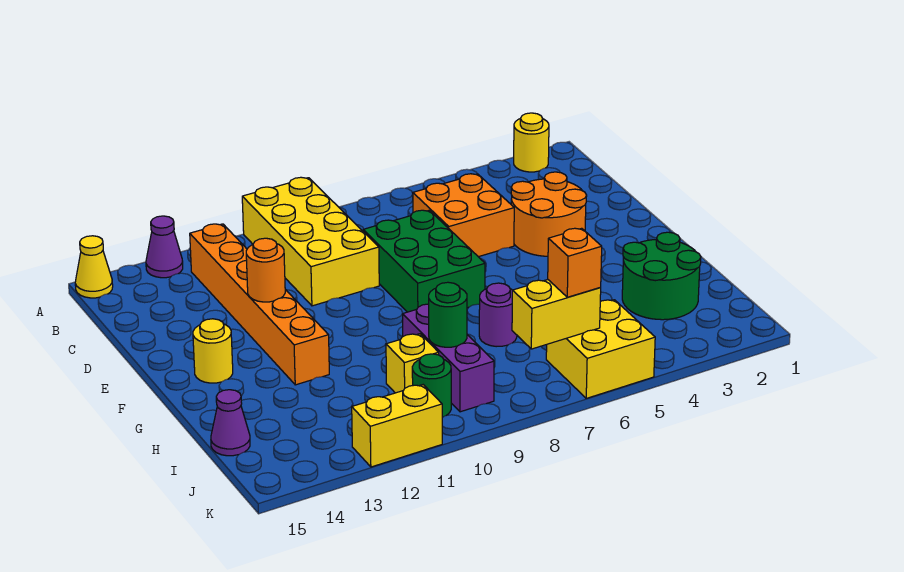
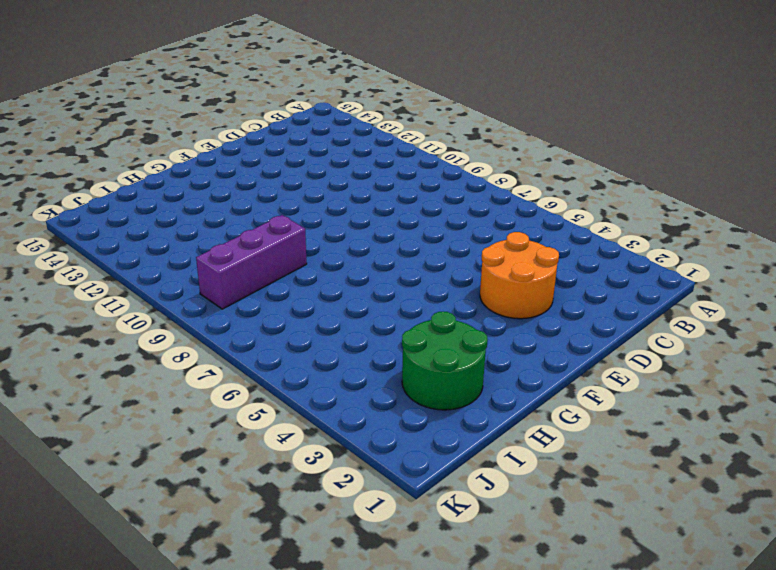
none -> yellow round brick A2 level 1
none -> yellow brick A9:D10 level 1
none -> purple cone A13 level 1

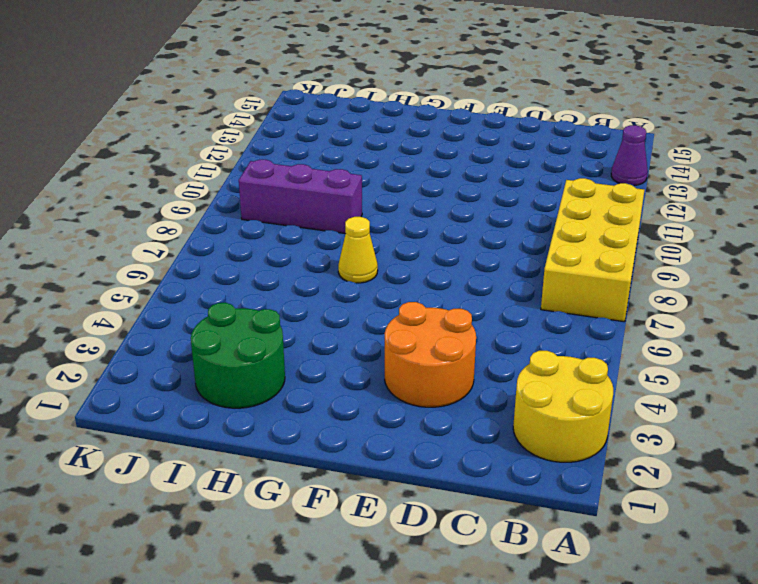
yellow round brick A2:B3 level 1 -> yellow round brick A2 level 1
yellow brick A7:B10 level 1 -> yellow brick A9:D10 level 1
yellow cone G7 level 1 -> yellow cone A15 level 1
none -> orange brick B12:G12 level 1
none -> orange brick C5:D6 level 1
none -> green brick D7:F8 level 1

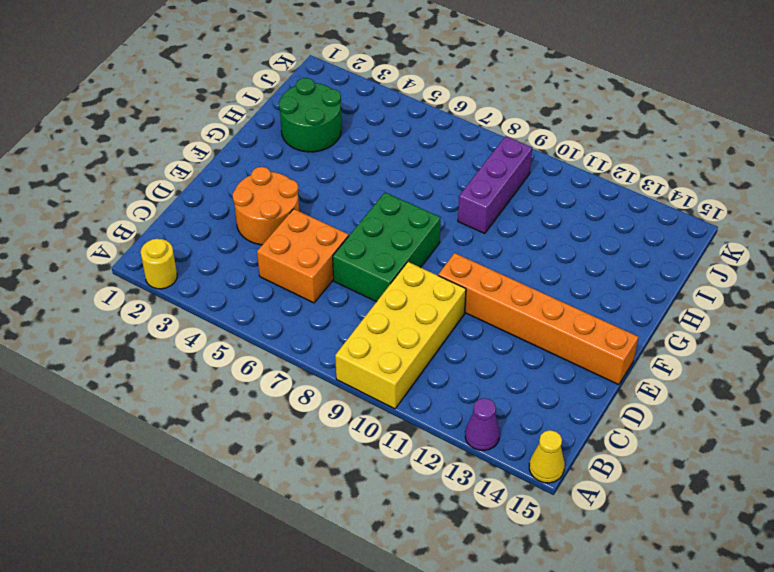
orange brick E10:E15 level 1 -> orange brick B12:G12 level 1
none -> yellow round brick F14 level 1
none -> purple round brick H7 level 1
none -> yellow brick I10 level 1

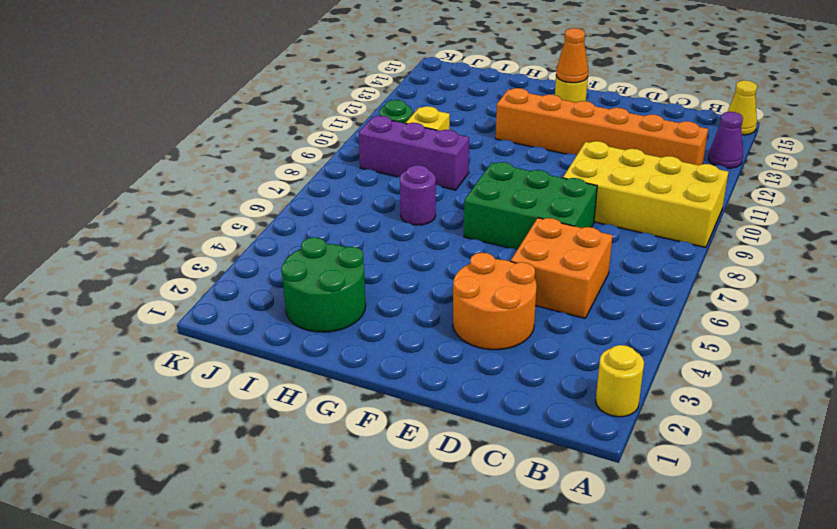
orange cone F14 level 2 -> none
none -> purple cone I15 level 1
none -> yellow brick J5:K6 level 1
none -> yellow brick K11:K12 level 1

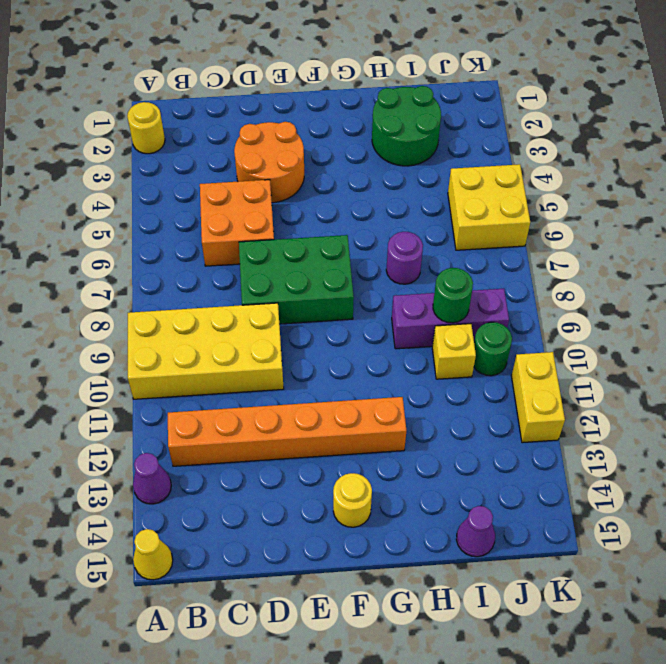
none -> orange round brick E12 level 2
none -> yellow brick J6:J7 level 2
none -> orange brick J6 level 3

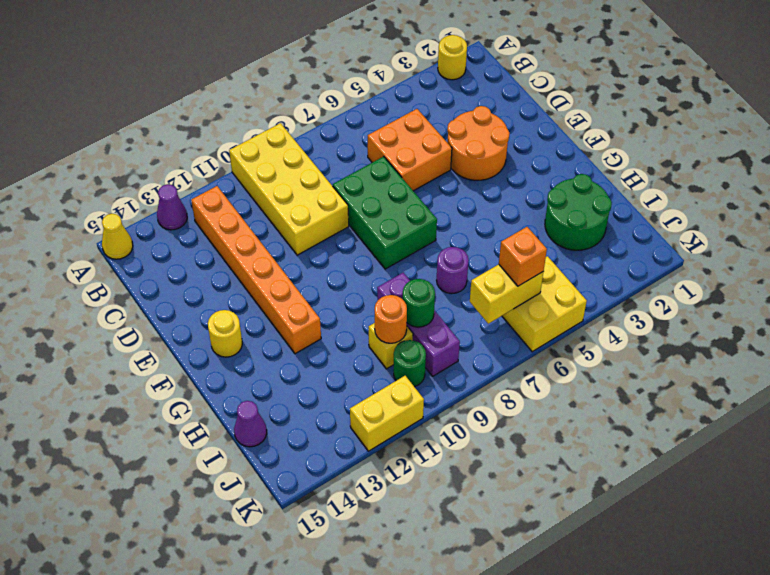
orange round brick I10 level 2 -> orange round brick E12 level 2

